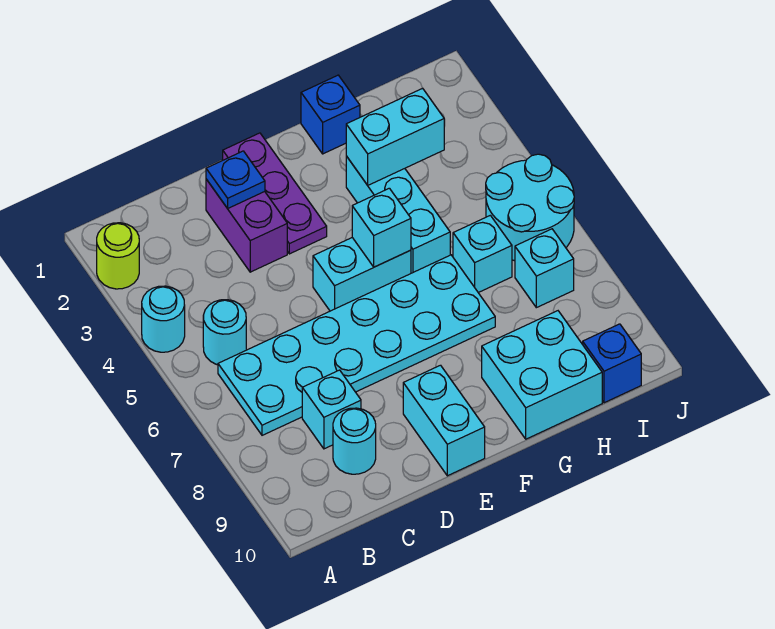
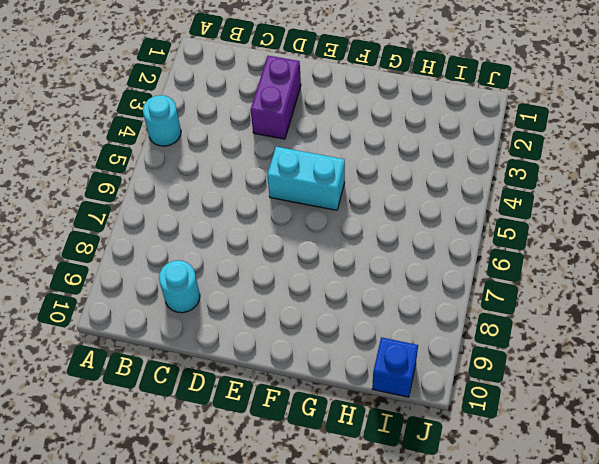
none -> lime round brick A2 level 1
none -> cyan round brick B5 level 1
none -> cyan plate B6:G7 level 1

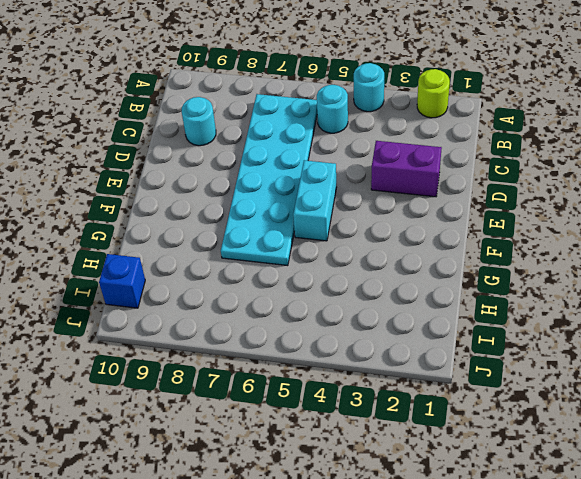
none -> cyan brick C8 level 1
none -> purple plate E1:E3 level 1
none -> cyan brick E9:E10 level 1

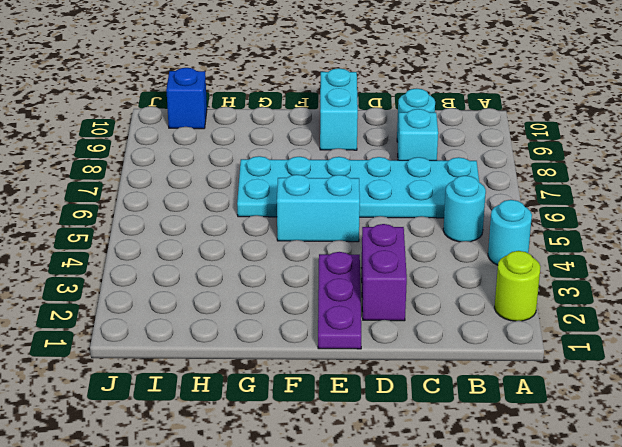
none -> blue brick G1 level 1
none -> cyan brick G3:G5 level 1
none -> cyan brick G9:H10 level 1

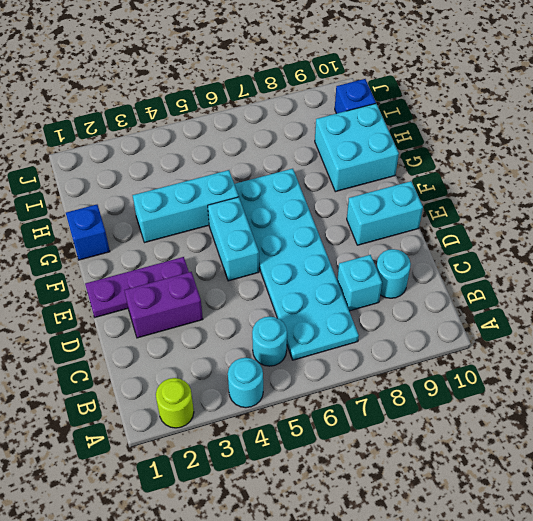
none -> cyan brick H6 level 1
none -> cyan round brick I5:J6 level 1
none -> cyan brick I7 level 1

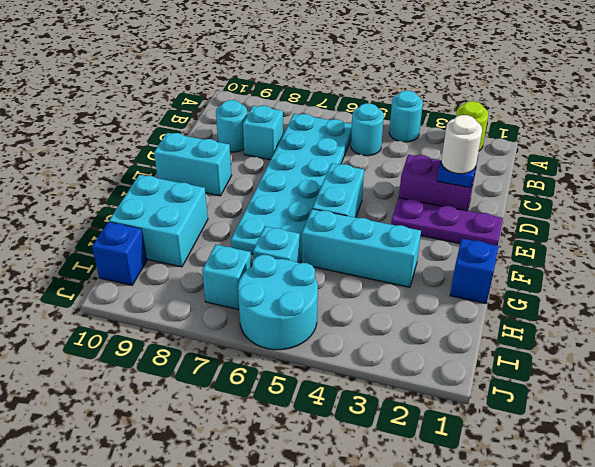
white round brick D2 level 3 -> none
none -> cyan brick F5 level 2
none -> cyan brick G3:H3 level 2

